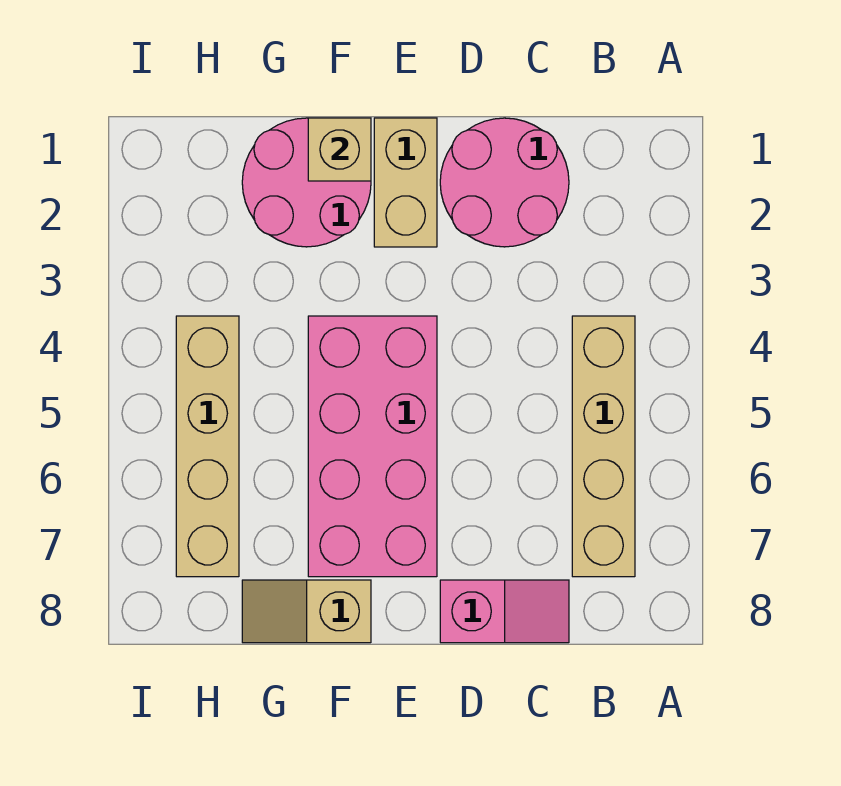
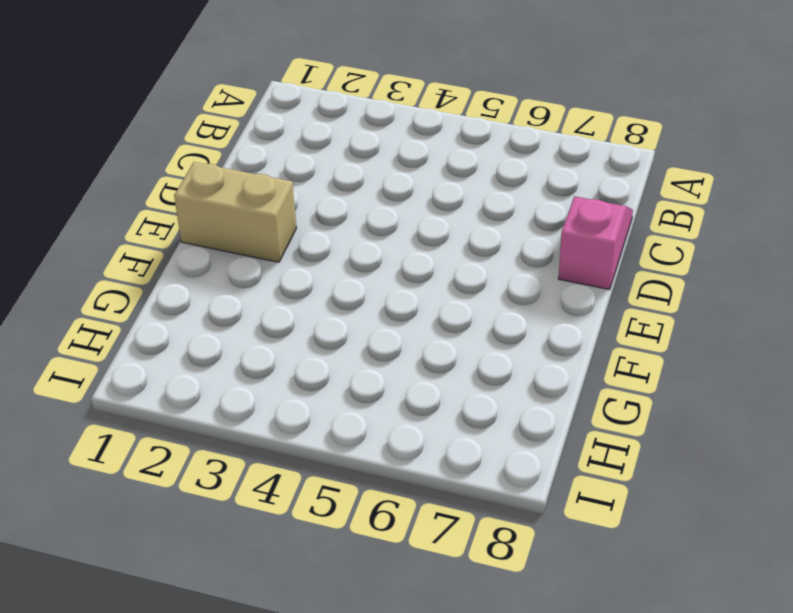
none -> tan brick B4:B7 level 1
none -> pink round brick C1:D2 level 1

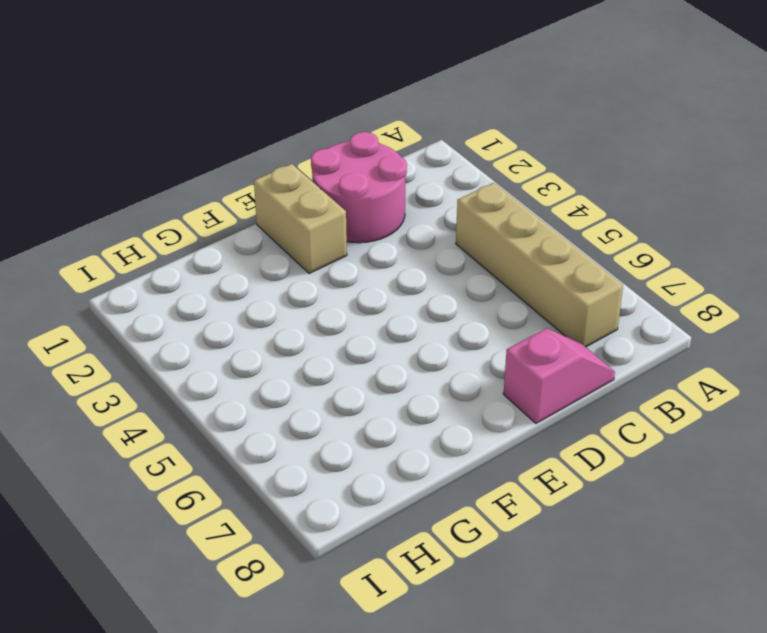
none -> pink brick E4:F7 level 1
none -> pink round brick F1:G2 level 1

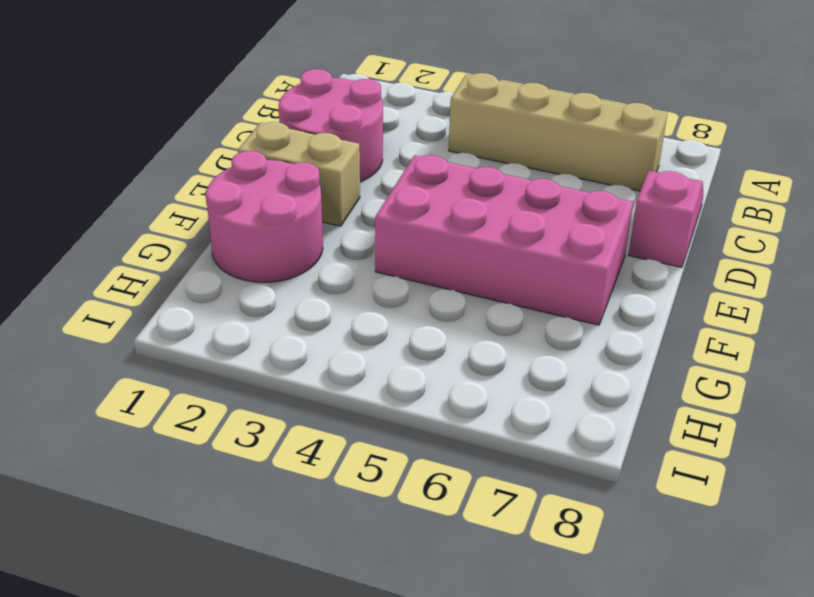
none -> tan slope F8:G8 level 1 top F
none -> tan brick H4:H7 level 1

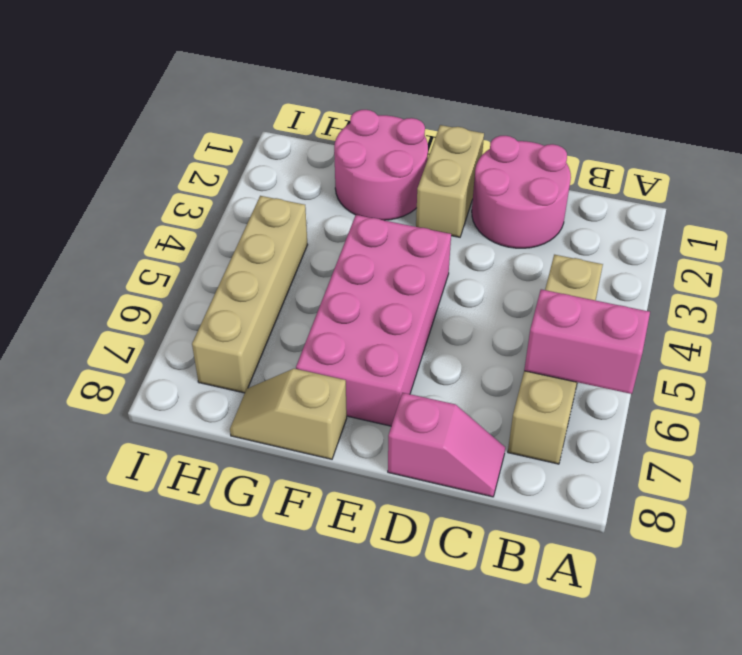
pink brick A6:B6 level 2 -> none
none -> tan brick F1 level 2

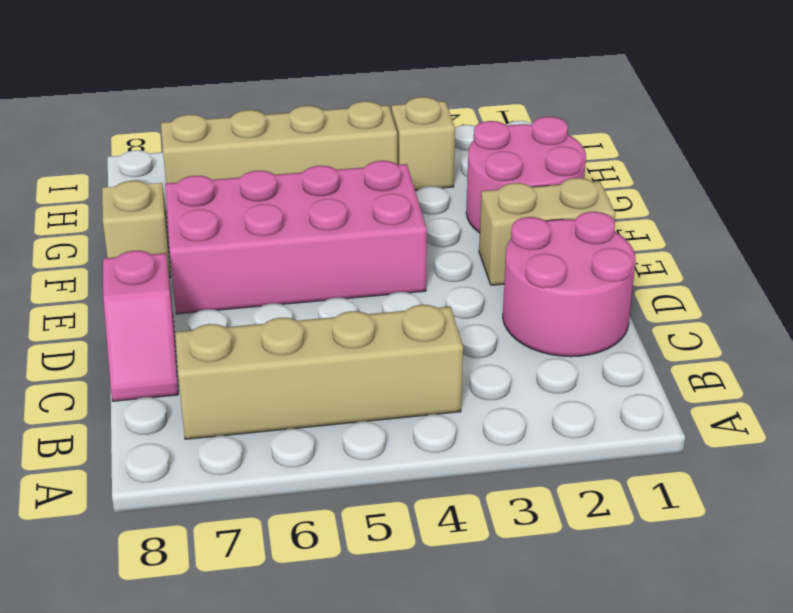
tan brick H3 level 1 -> tan brick F1 level 2

